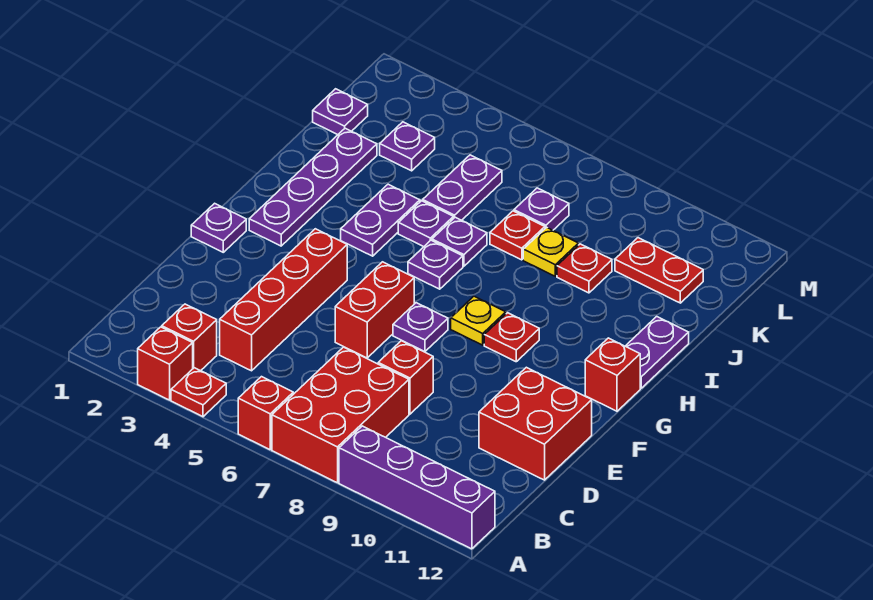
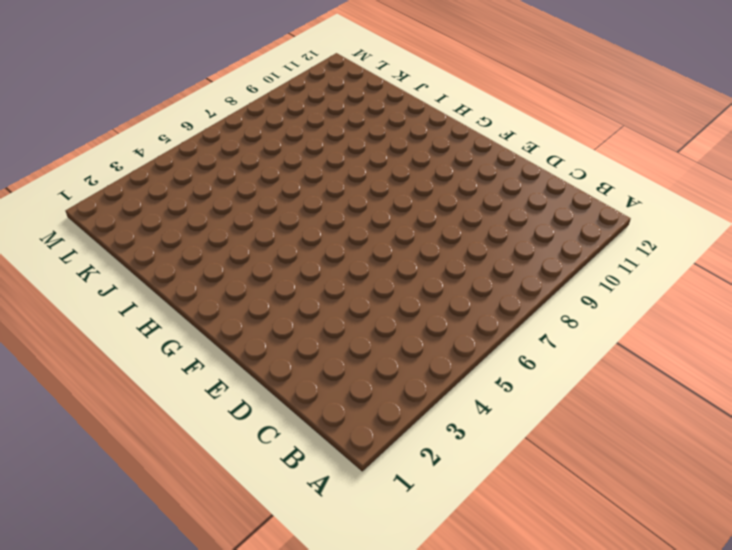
none -> red brick A3 level 1
none -> red plate A4 level 1
none -> red brick A6 level 1

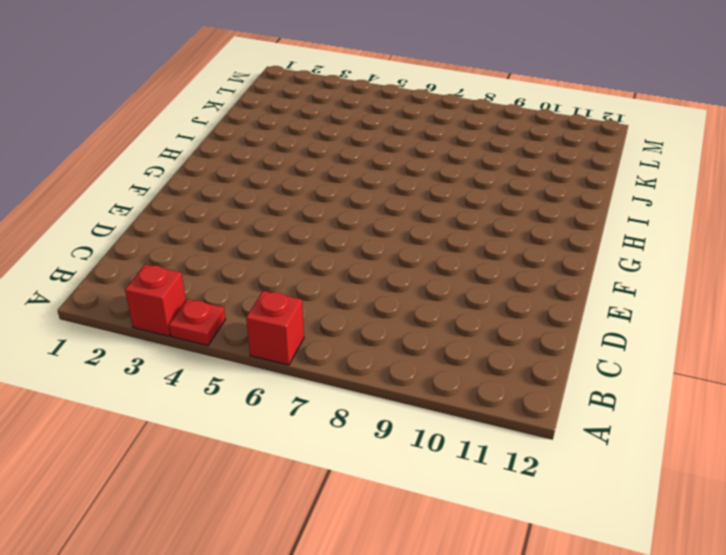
none -> red brick A7:C8 level 1
none -> purple brick A9:A12 level 1
none -> red brick B3 level 1

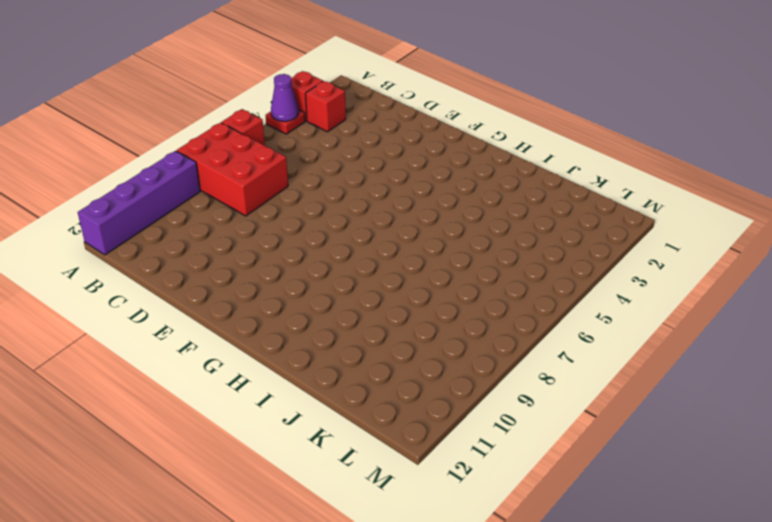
purple cone A4 level 2 -> none
none -> red brick C4:F4 level 1
none -> red brick D8 level 1
none -> red brick D11:E12 level 1

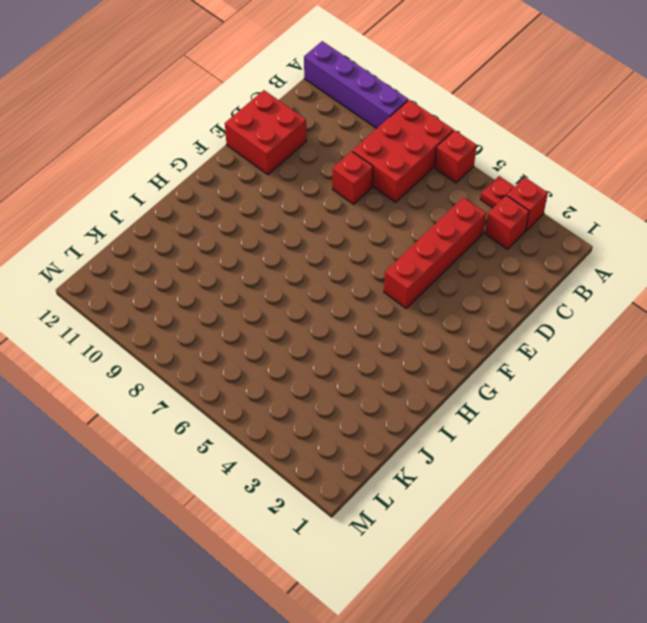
none -> red brick E6:F6 level 1
none -> purple plate F1 level 1
none -> purple plate F7 level 1

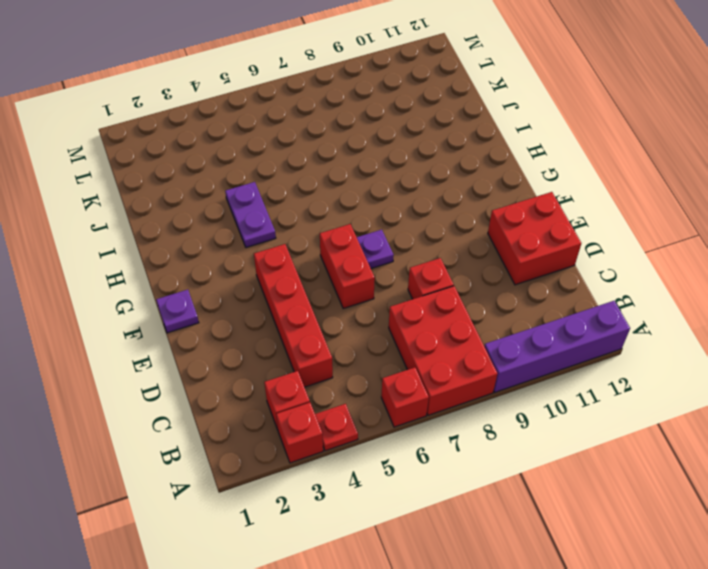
none -> purple plate G2:J2 level 1
none -> yellow plate G8 level 1
none -> red plate G9 level 1

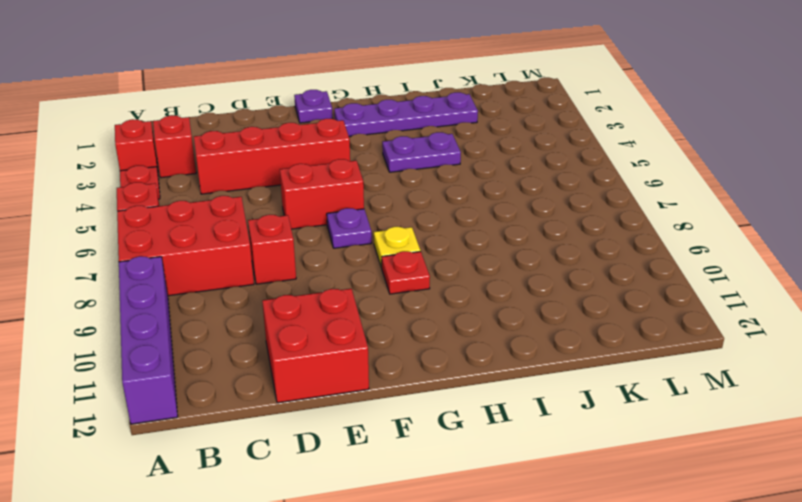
none -> red brick G12 level 1
none -> purple plate H6 level 1
none -> purple plate H12:I12 level 1

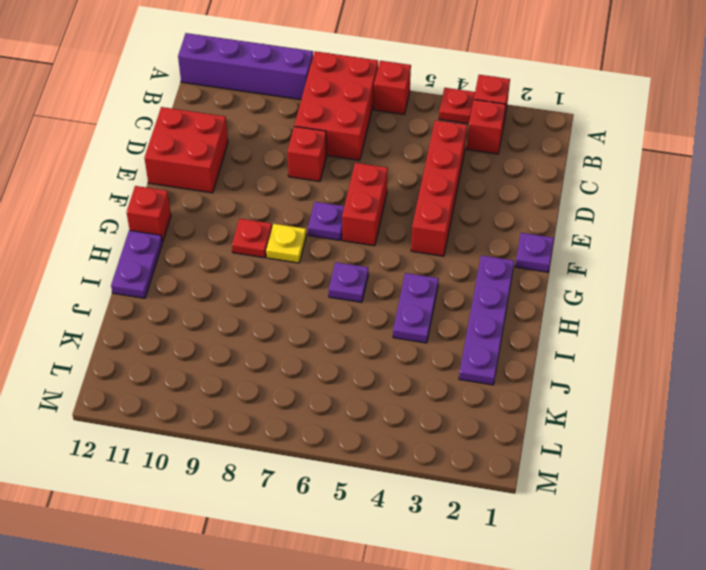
none -> purple plate I5 level 1
none -> purple plate I6 level 1
none -> purple plate J5:K5 level 1

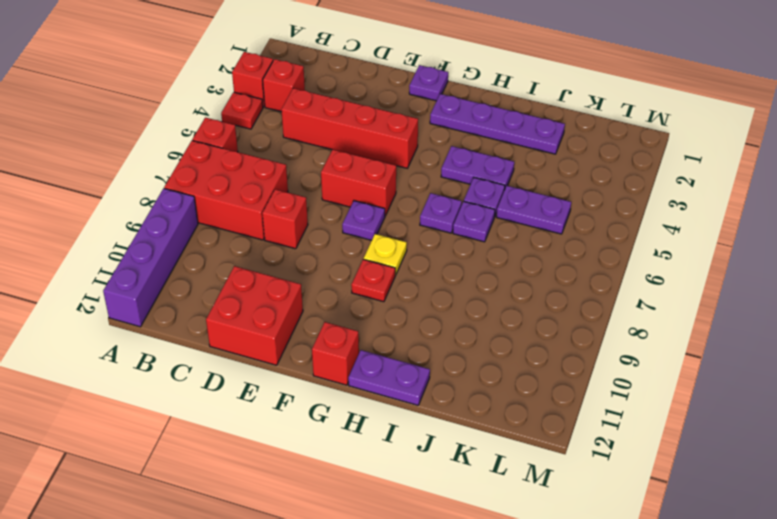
none -> red plate J7 level 1
none -> yellow plate J8 level 1
none -> red plate J9 level 1

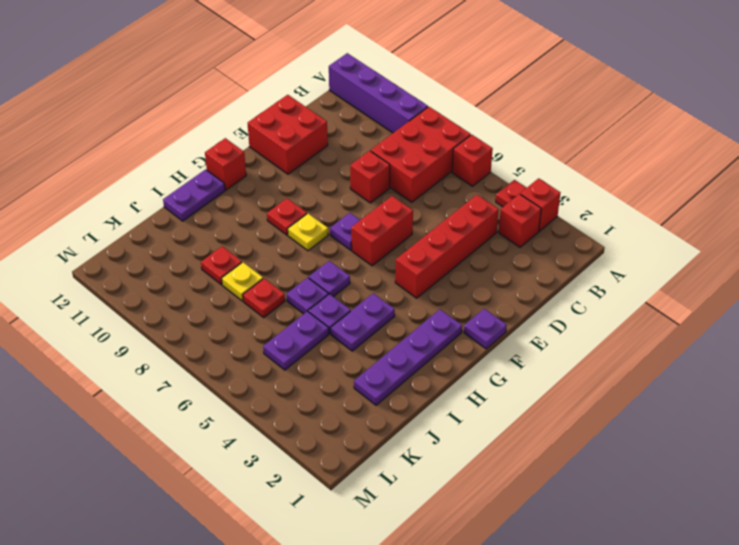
none -> purple plate K1 level 1
none -> purple plate K3 level 1
none -> purple plate K7 level 1

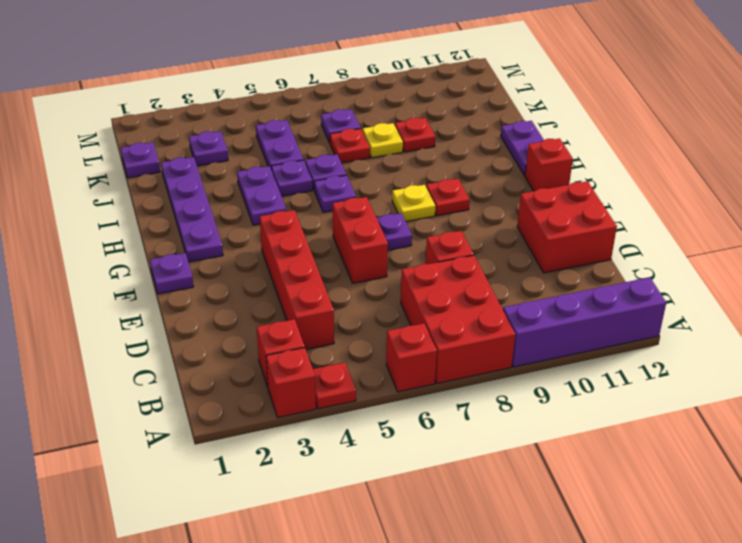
none -> red plate K10:K11 level 1

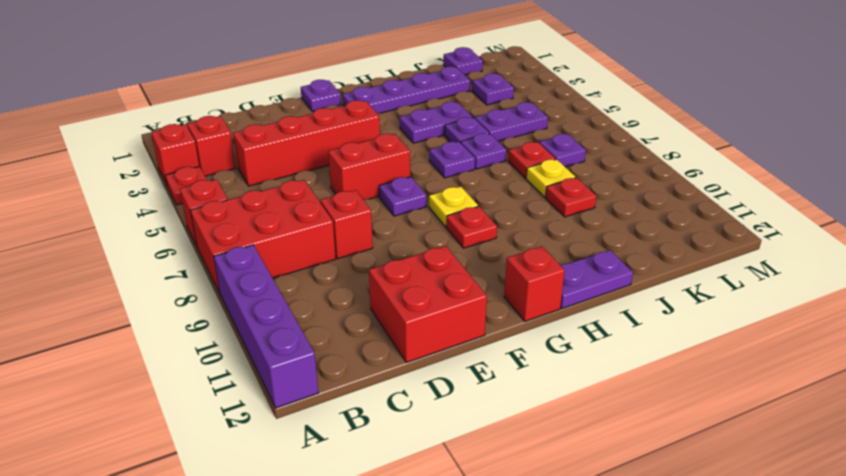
none -> red plate K10:K11 level 1

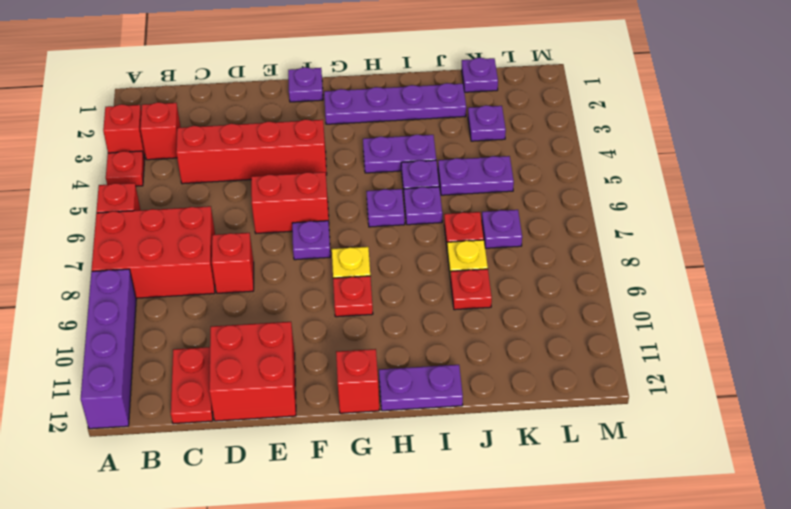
red plate C11:C12 level 1 -> red plate K10:K11 level 1

